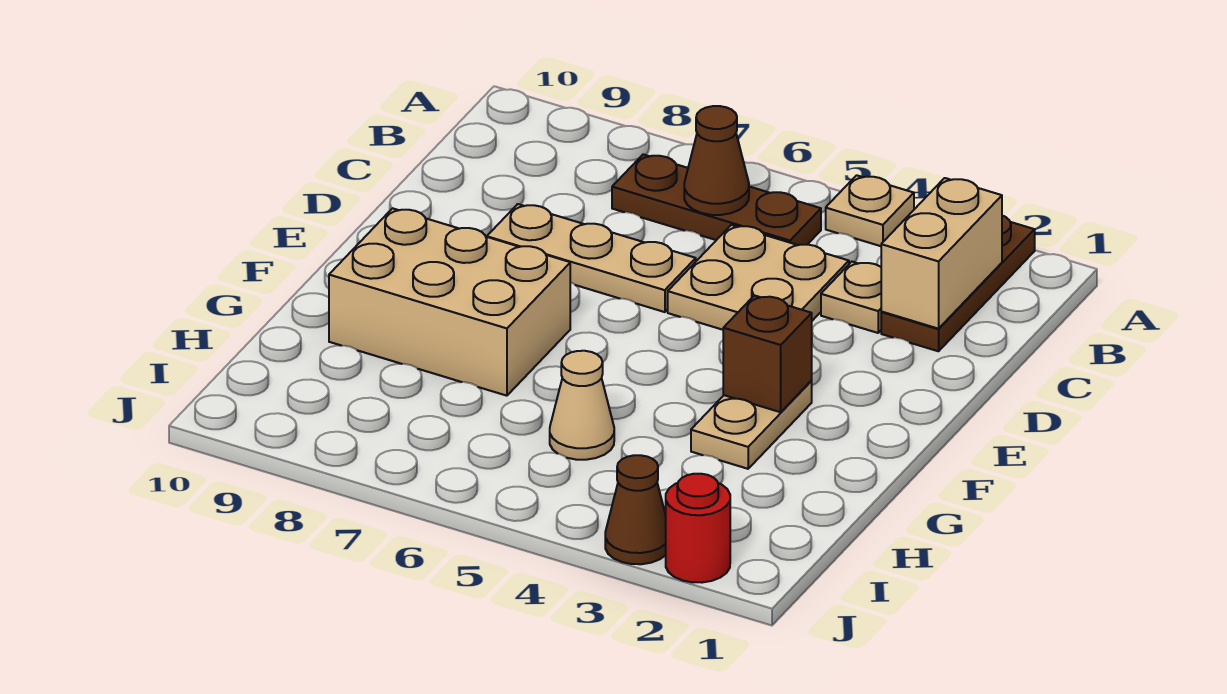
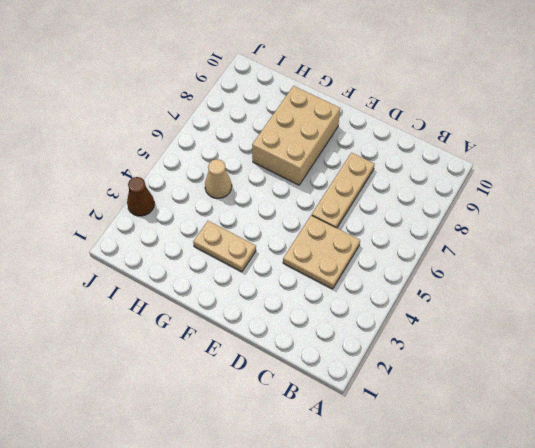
none -> brown plate A2:C2 level 1
none -> tan plate A4 level 1
none -> brown plate B5:B7 level 1

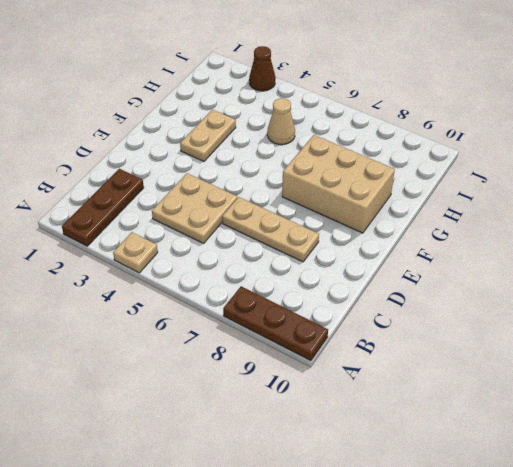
brown plate A8:A10 level 1 -> brown plate B5:B7 level 1
none -> tan plate C3 level 1
none -> red round brick J2 level 1
none -> tan brick B2:C2 level 2

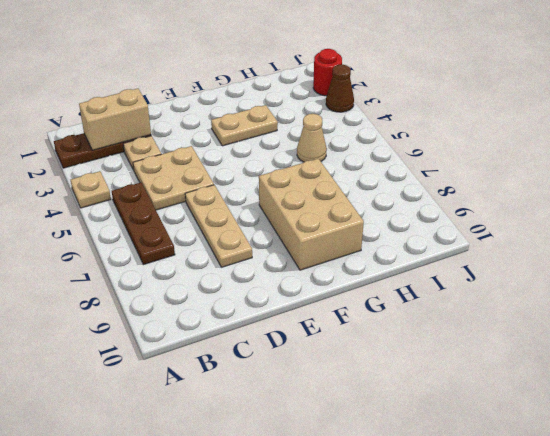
none -> brown cone B6 level 2
none -> brown brick F3 level 2

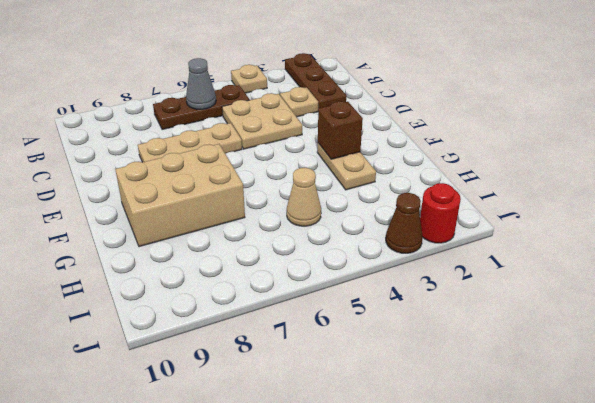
grey cone B6 level 2 -> brown cone B6 level 2
none -> tan brick B2:C2 level 2

